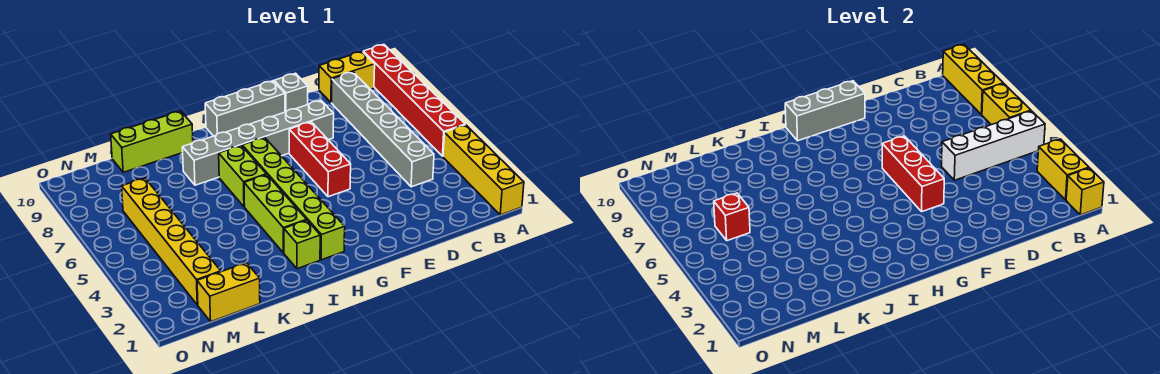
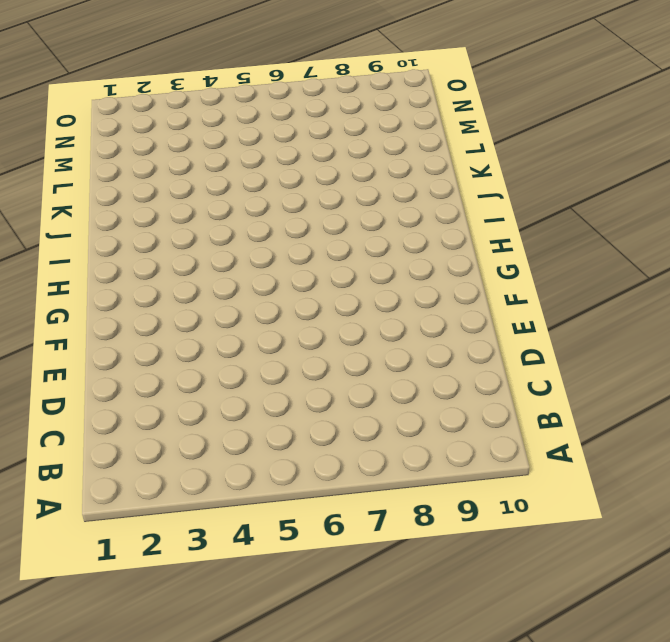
none -> yellow brick A1:A4 level 1
none -> red brick A5:A10 level 1
none -> yellow brick B10:C10 level 1

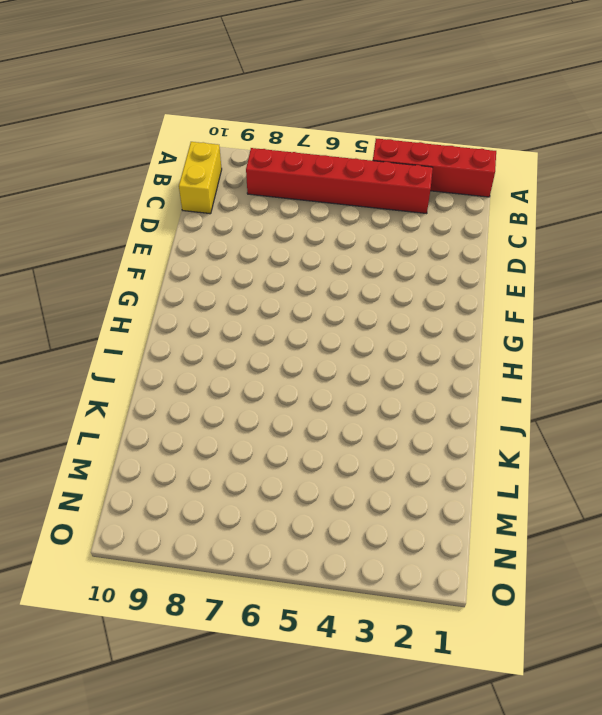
red brick A1:A4 level 1 -> yellow brick A1:A4 level 1
red brick B3:B8 level 1 -> red brick A5:A10 level 1
none -> grey brick C4:C9 level 1
none -> grey brick E8:J8 level 1
none -> grey brick E10 level 1

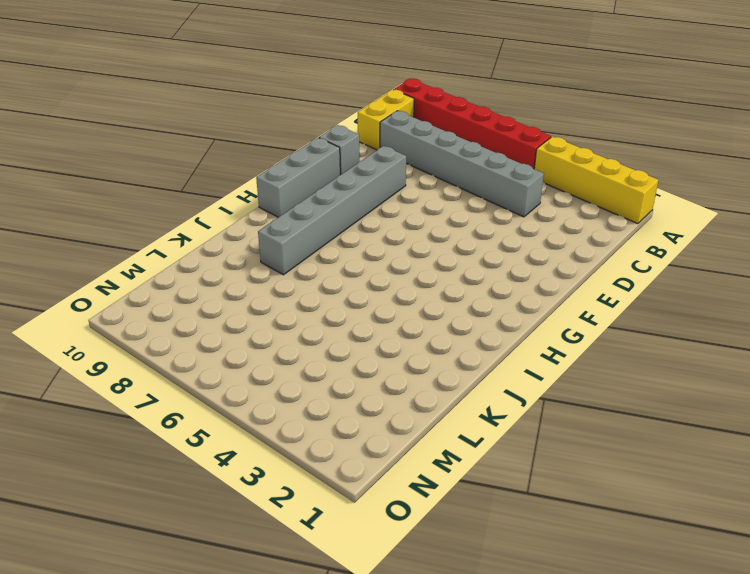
none -> red brick F5:F7 level 1
none -> lime brick H2:H7 level 1
none -> lime brick I2 level 1

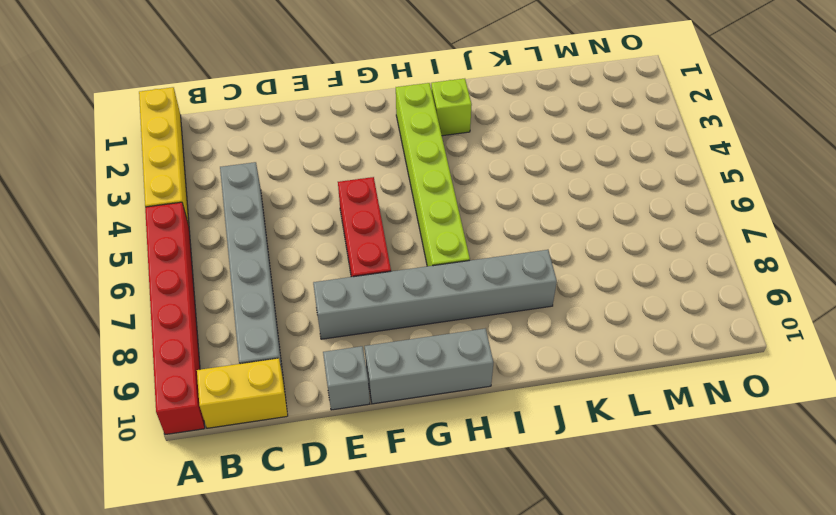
none -> lime brick I3:I5 level 1
none -> lime brick I6:I7 level 1
none -> lime brick J10:L10 level 1

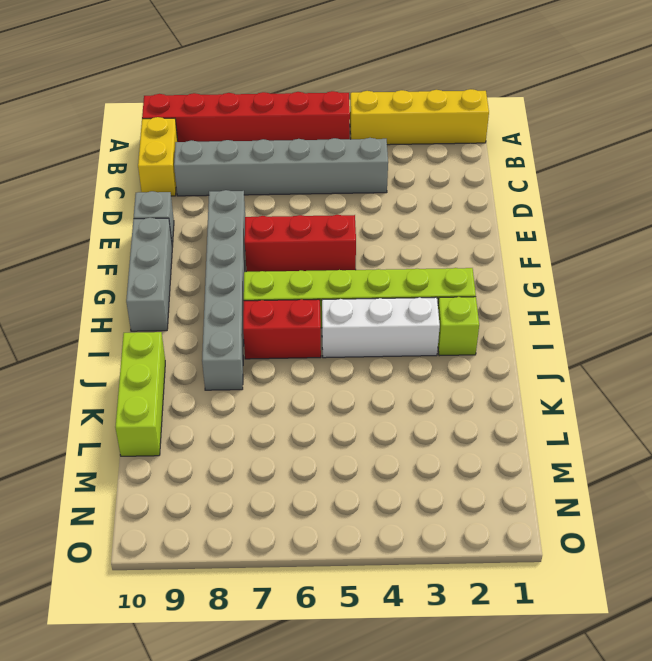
white brick I3:I5 level 1 -> lime brick I3:I5 level 1
red brick I6:I7 level 1 -> lime brick I6:I7 level 1
none -> yellow brick L1:M1 level 1
none -> yellow brick M2:M7 level 1
none -> yellow brick A1 level 2

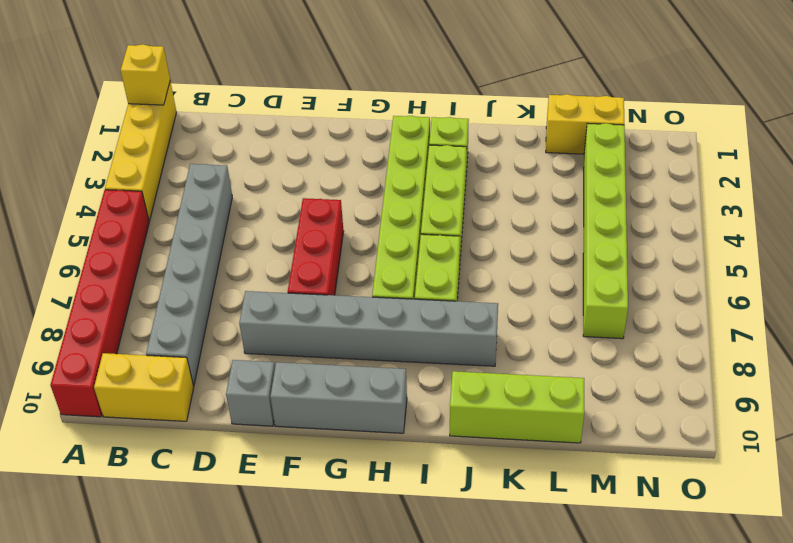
lime brick M2:M7 level 1 -> yellow brick M2:M7 level 1
none -> yellow brick A2:A3 level 2
none -> white brick A5:D5 level 2
none -> yellow brick A6:A7 level 2

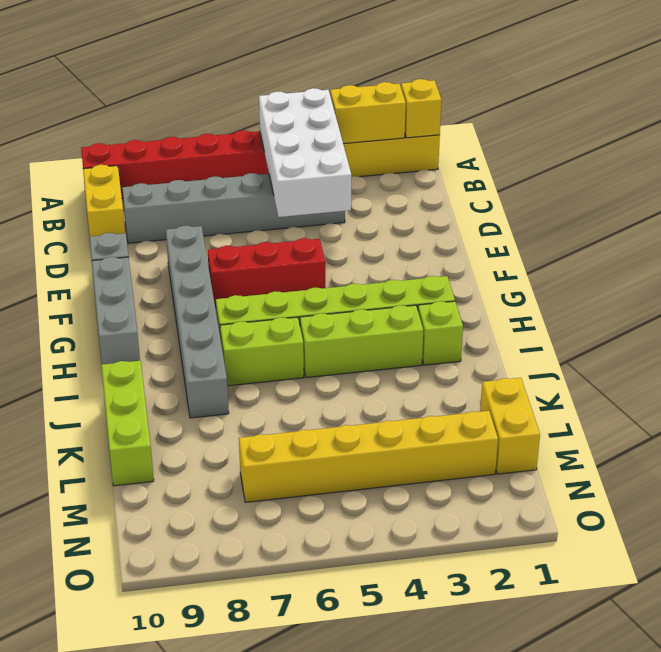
white brick A4:D5 level 2 -> white brick A5:D5 level 2
none -> yellow brick A6:A7 level 2
none -> yellow brick A8:A10 level 2
none -> red brick F4:F6 level 2

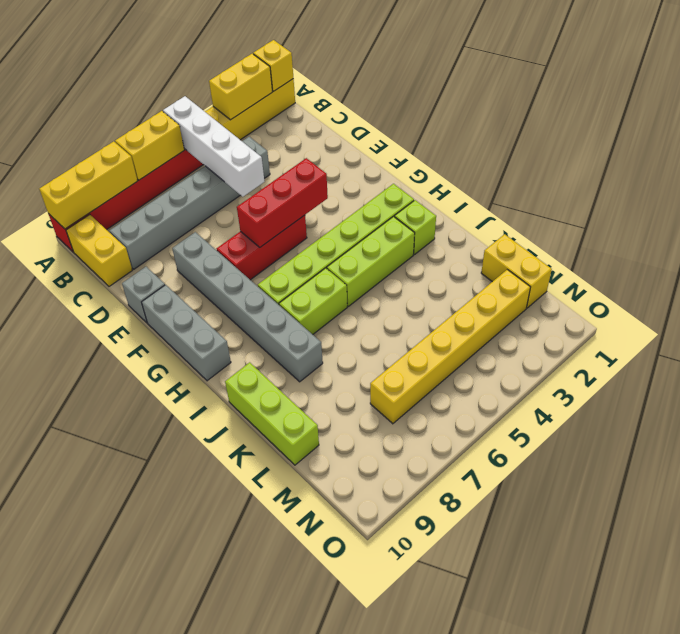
none -> grey brick F10:H10 level 2
none -> red brick M6 level 2

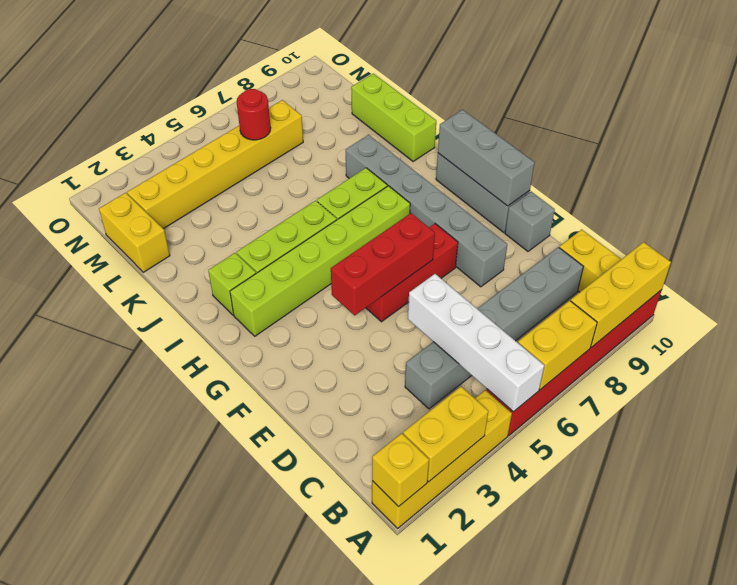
red round brick M6 level 2 -> red brick M6 level 2

